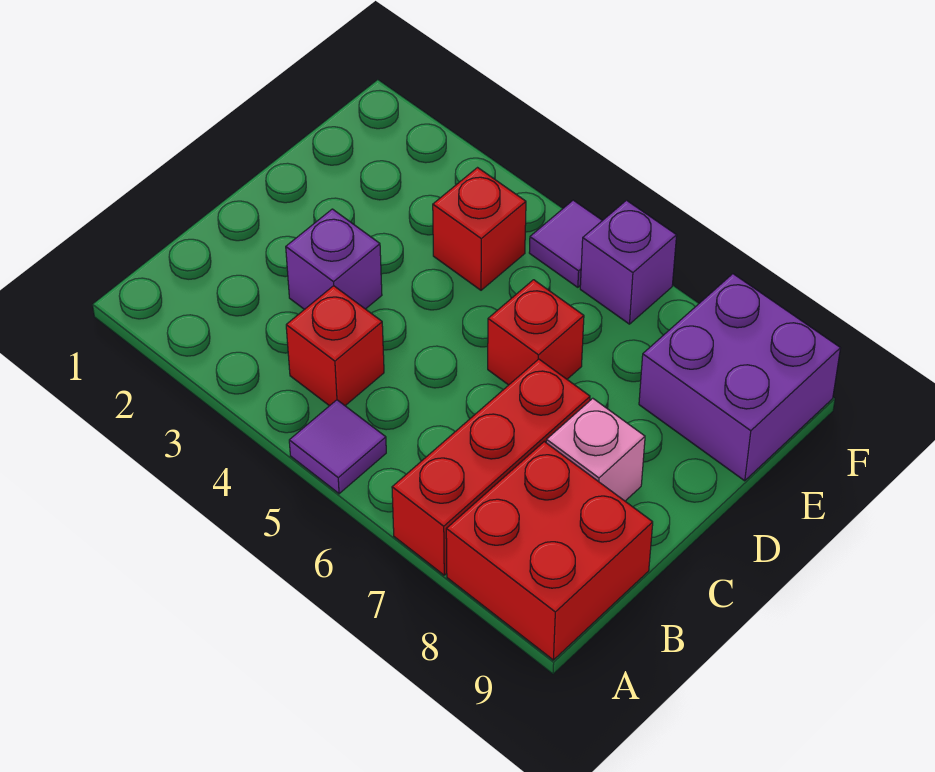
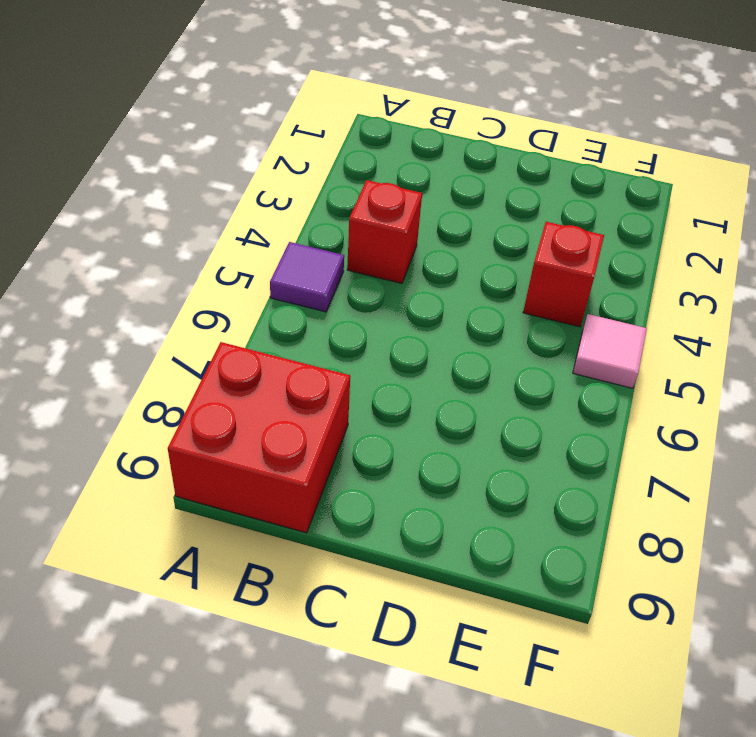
pink tile F5 level 1 -> purple tile F5 level 1
none -> red brick A7:C7 level 1
none -> purple brick C3 level 1

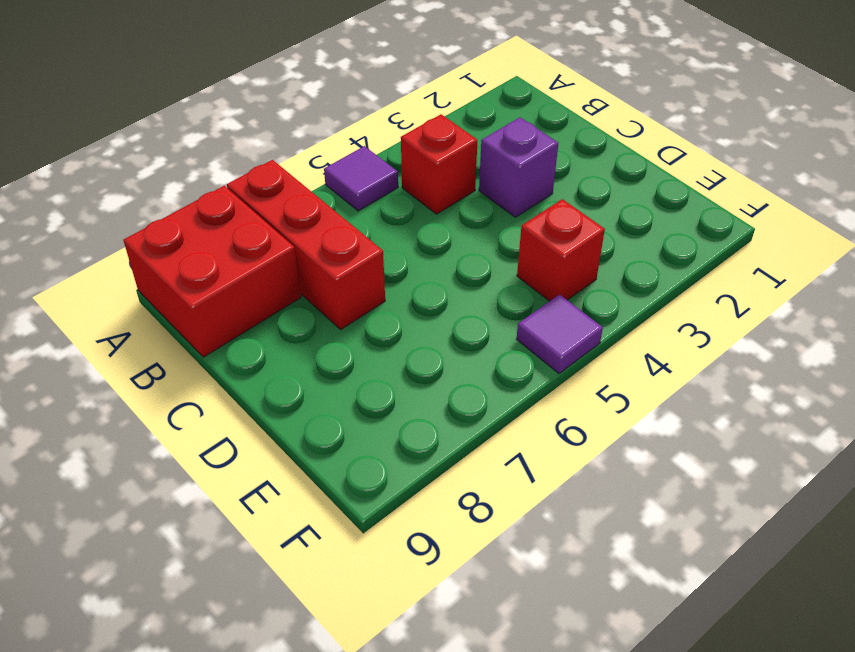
none -> pink brick C8 level 1
none -> red brick D6 level 1

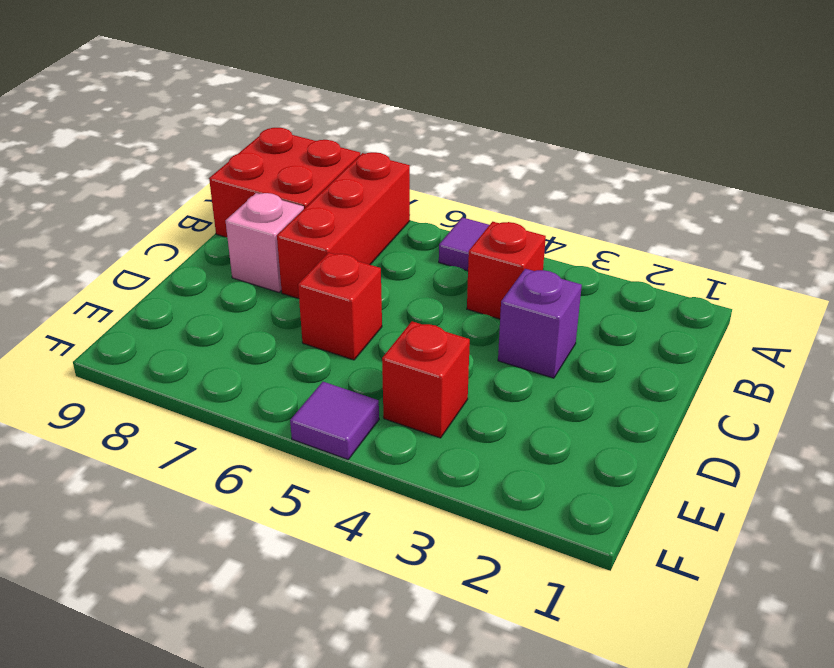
none -> purple brick E8:F9 level 1
none -> purple brick F6 level 1

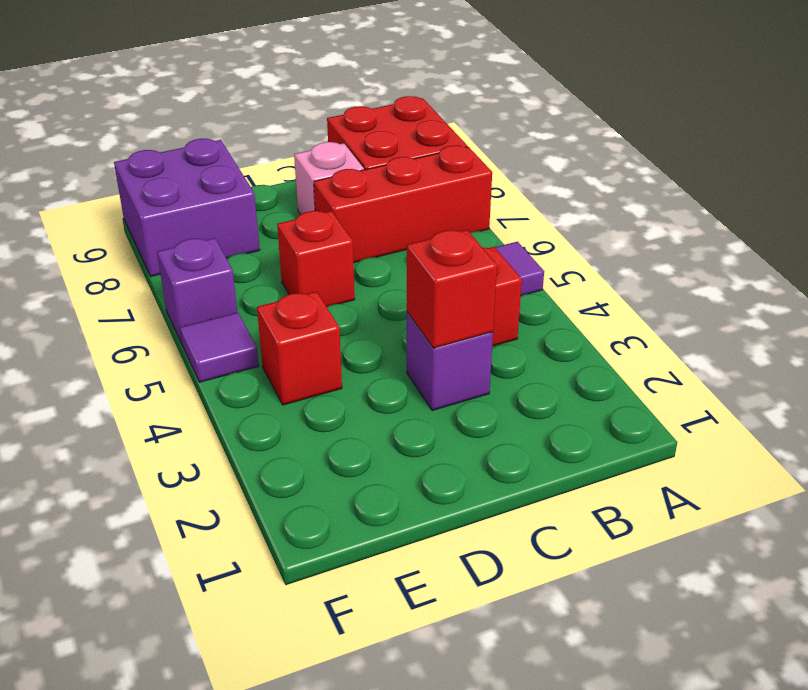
red brick C3 level 2 -> none

